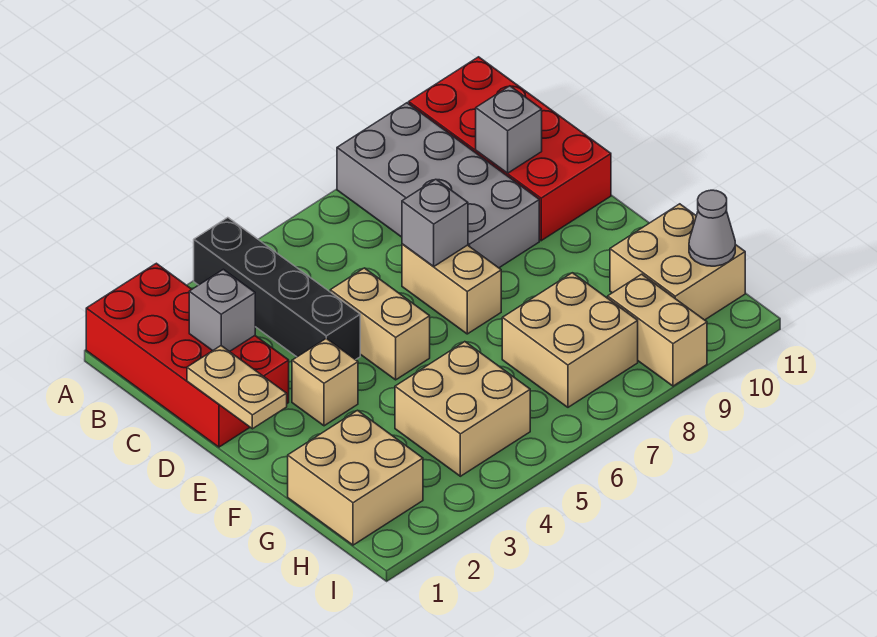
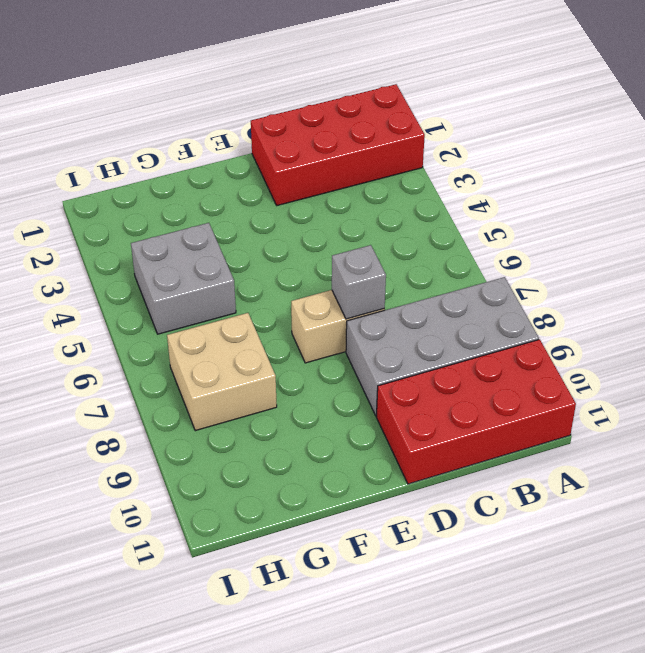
grey brick G4:H5 level 1 -> tan brick G4:H5 level 1
none -> black brick A4:D4 level 1
none -> tan brick D5:E5 level 1
none -> tan brick E3 level 1

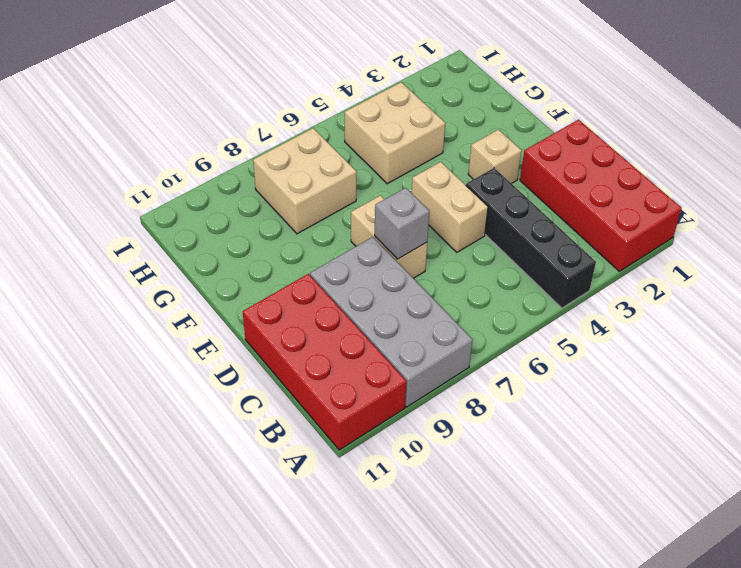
none -> tan brick G1:H2 level 1
none -> tan brick G10:H11 level 1
none -> tan brick H9:I9 level 1

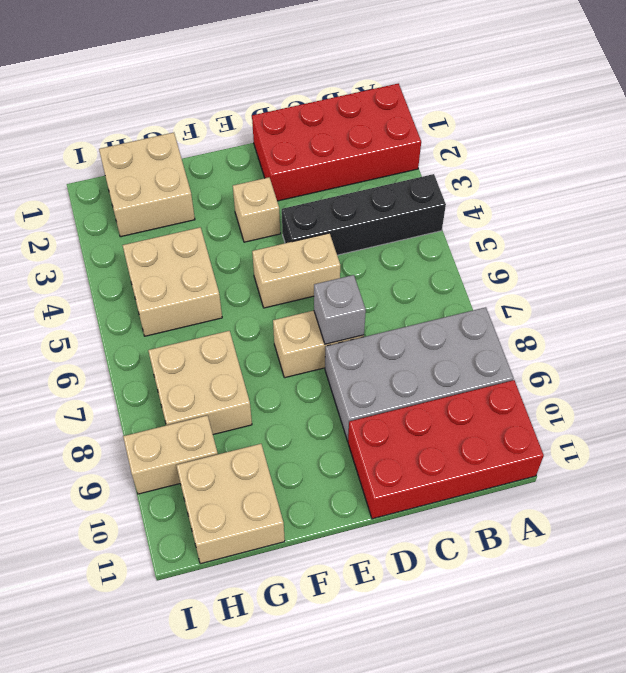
none -> grey brick C2 level 2
none -> grey brick C10 level 2
none -> tan plate D1:E1 level 2

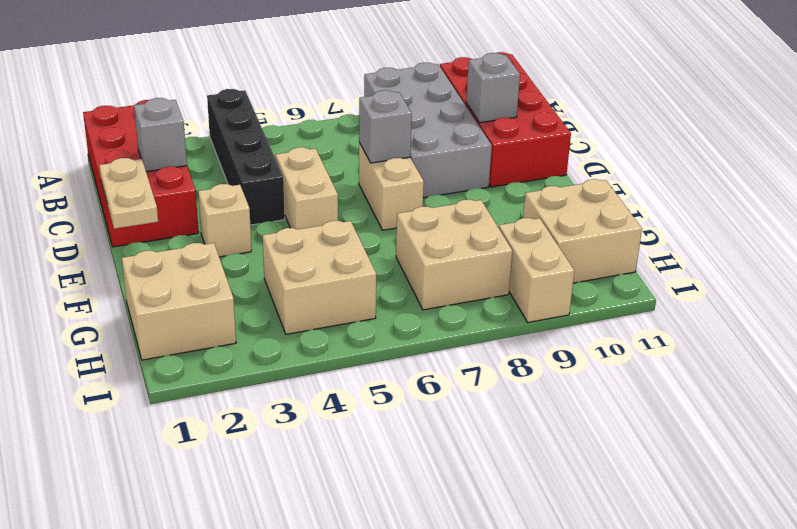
none -> grey cone H11 level 2

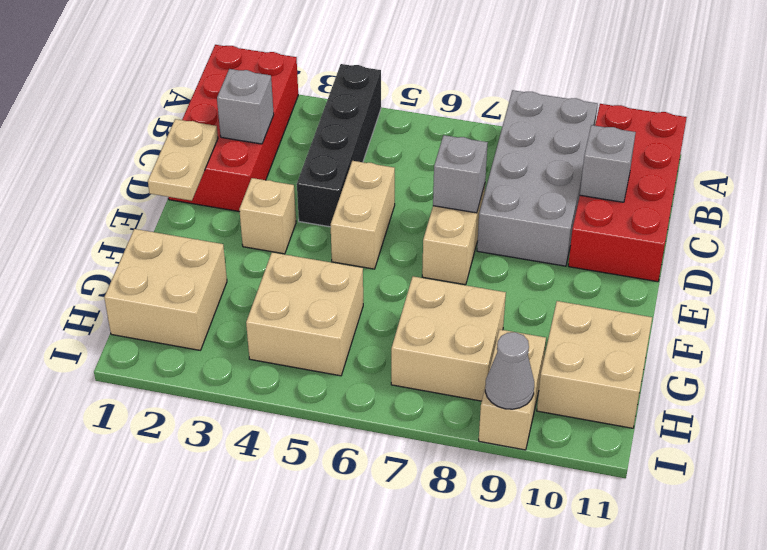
grey cone I9 level 2 -> grey cone H11 level 2

